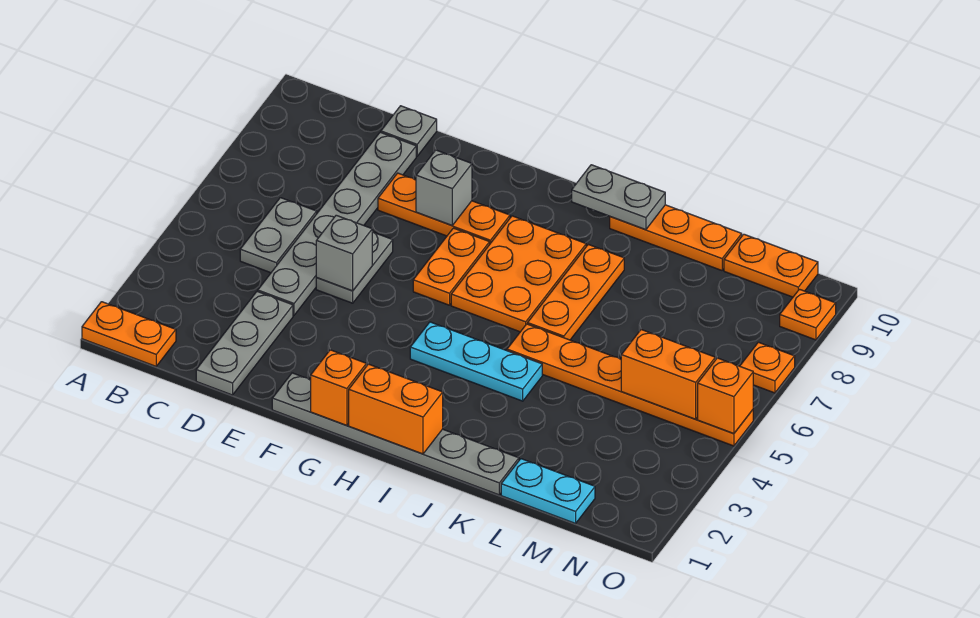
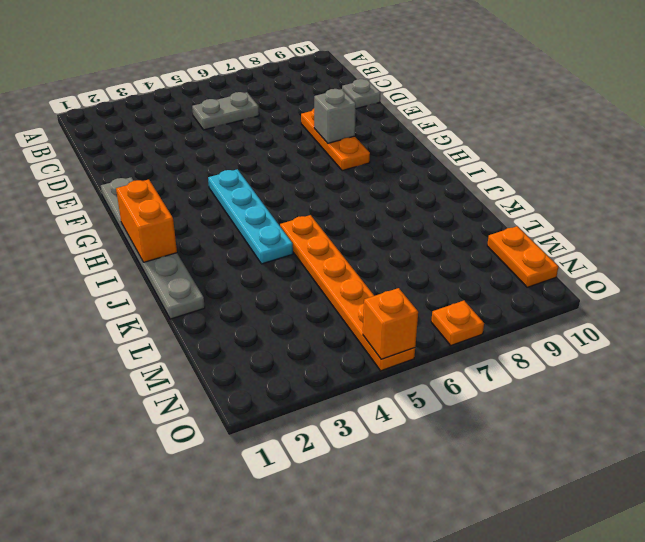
cyan plate G4:J4 level 1 -> cyan plate H4:J4 level 1
none -> orange plate A1:B1 level 1
none -> grey plate D1:D3 level 1
none -> grey plate D4:D9 level 1

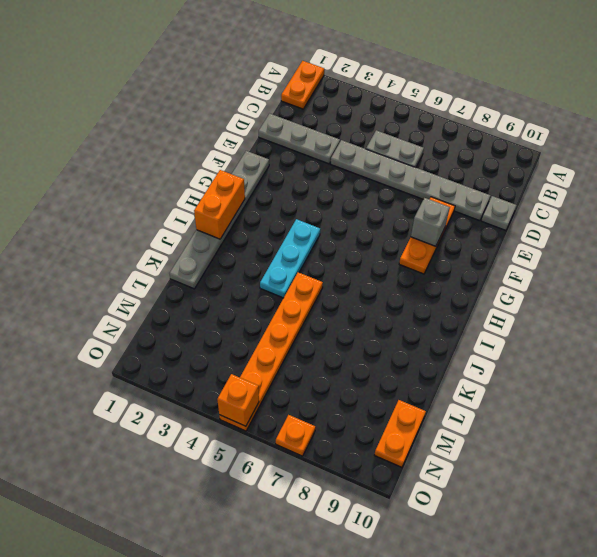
none -> grey plate E5:E6 level 1
none -> orange plate G6:G7 level 1
none -> orange plate H6:I8 level 1

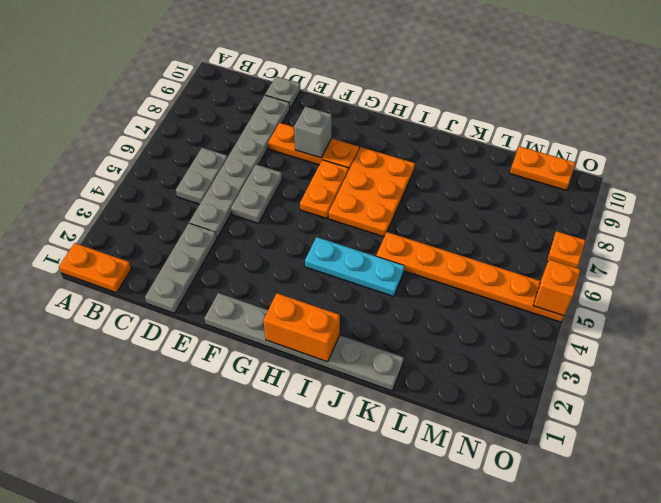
none -> orange plate J6:J8 level 1
none -> orange plate J10:L10 level 1
none -> cyan plate L1:M1 level 1

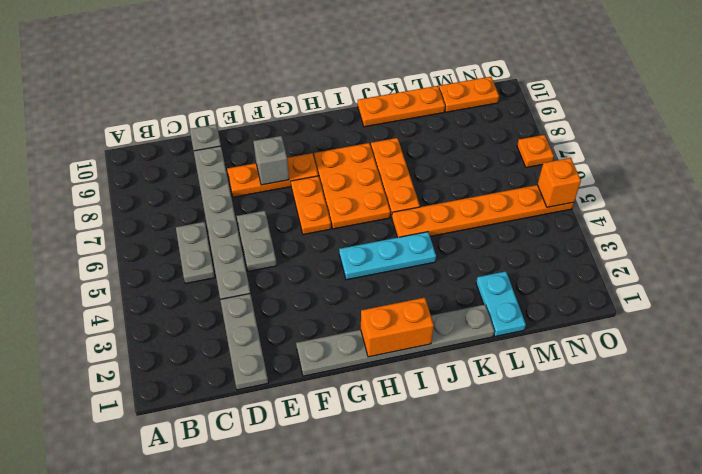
cyan plate L1:L2 level 1 -> cyan plate L1:M1 level 1
none -> orange plate A1:B1 level 1
none -> orange plate O9 level 1
none -> grey brick E5 level 2

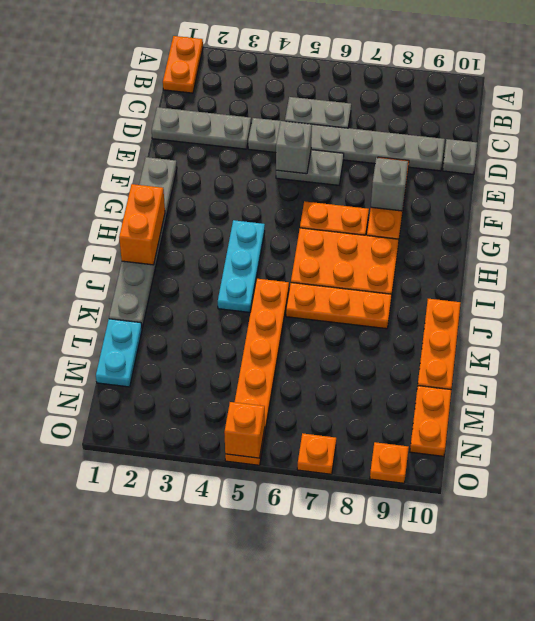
none -> orange brick G1 level 2
none -> grey plate I10:J10 level 2
none -> orange brick M5:N5 level 2

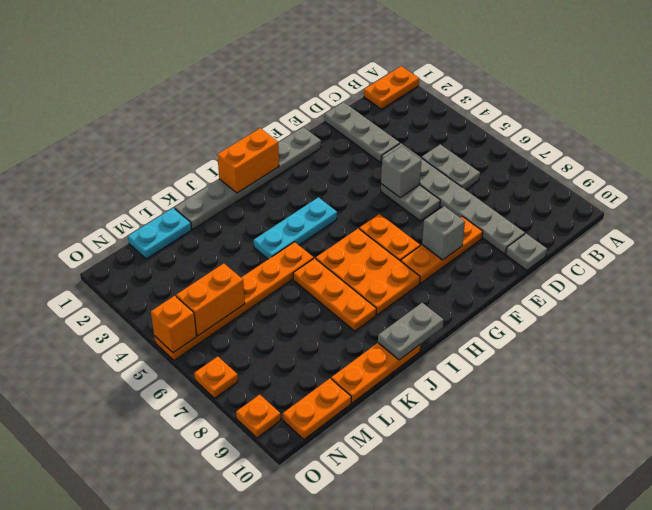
none -> orange brick G1 level 2

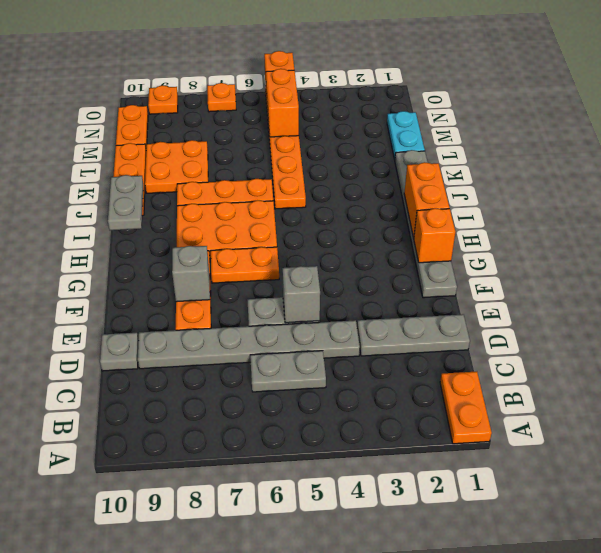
orange plate K8:L9 level 1 -> none
none -> cyan plate H4:J4 level 1

